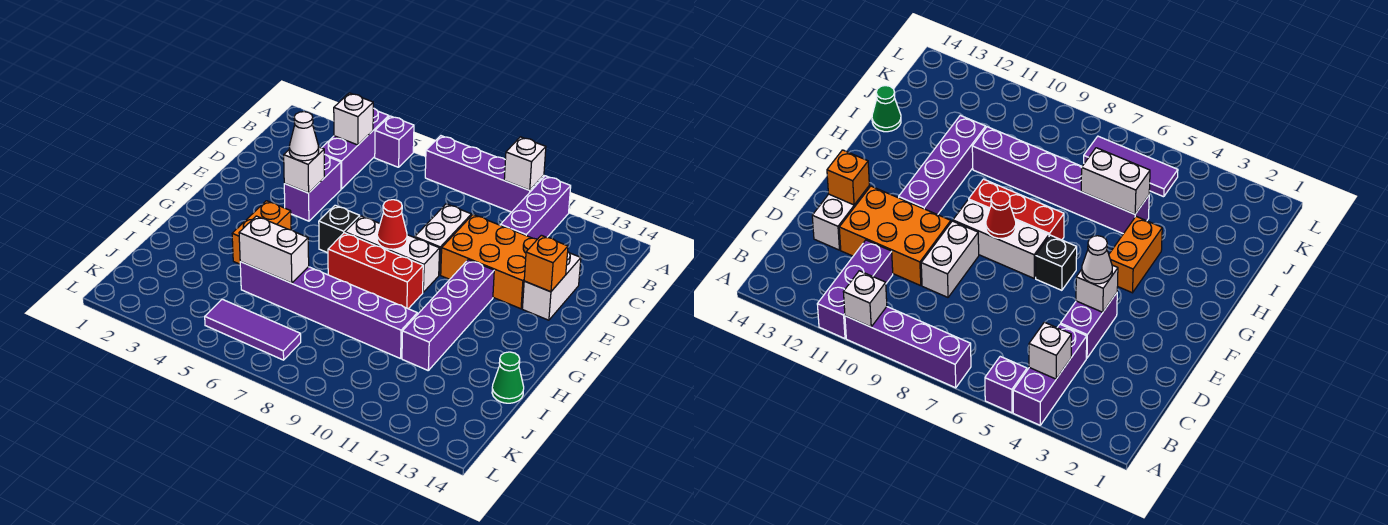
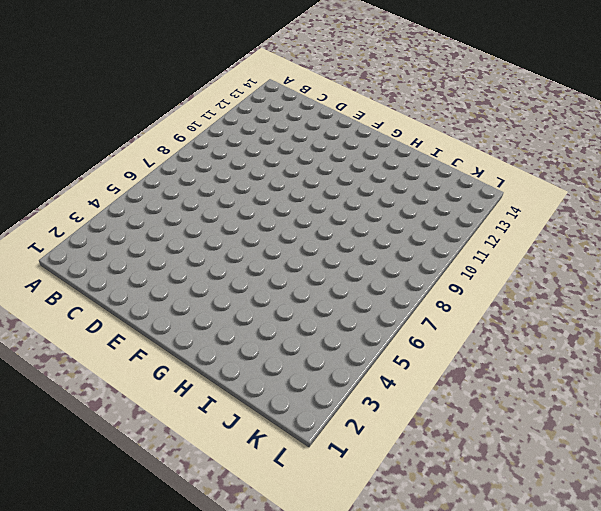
none -> purple brick A4:C4 level 1
none -> purple brick A5 level 1
none -> purple brick A7:A10 level 1

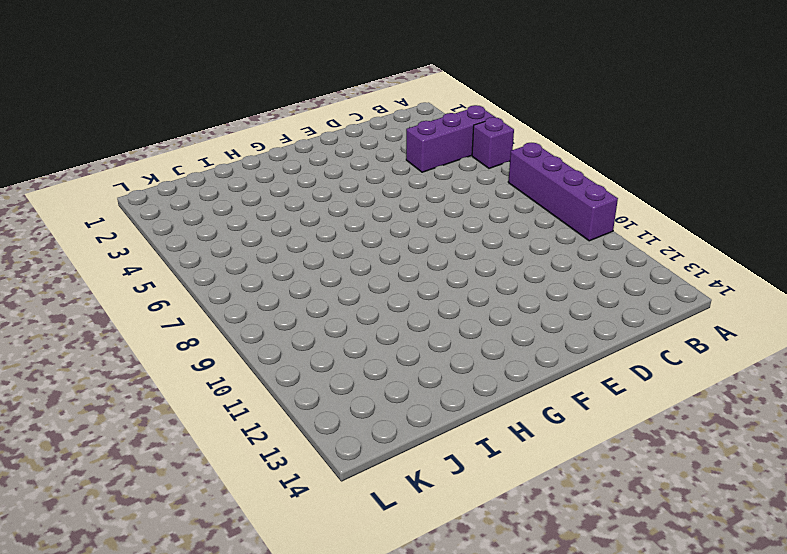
none -> purple brick A11:C11 level 1
none -> purple brick D4:E4 level 1
none -> white brick D9:E9 level 1

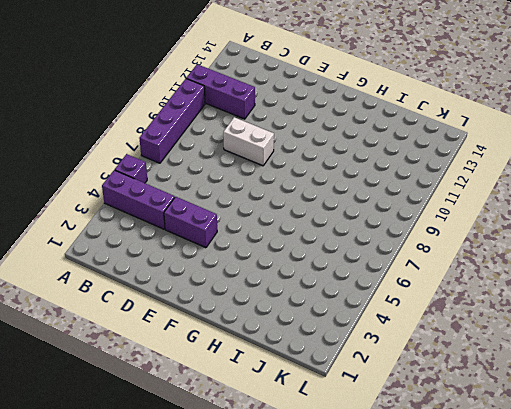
none -> orange brick D10:E12 level 1
none -> white brick D13:E13 level 1
none -> black brick F6 level 1

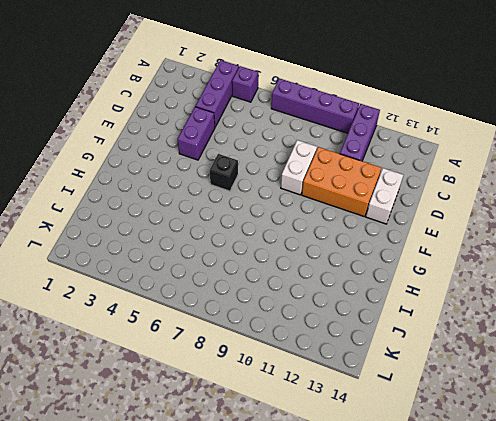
none -> white brick F7:F9 level 1
none -> purple brick F11:I11 level 1
none -> orange brick G4:H4 level 1

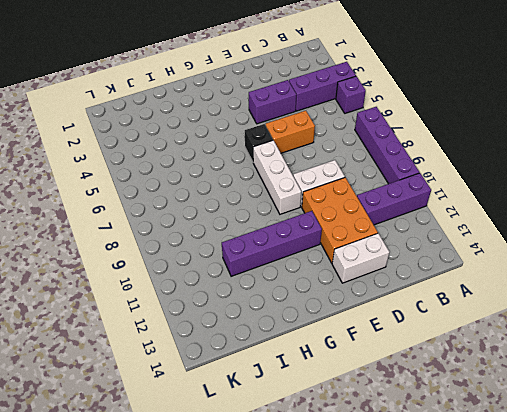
orange brick D6:E6 level 1 -> orange brick G4:H4 level 1
none -> red brick G7:G9 level 1
none -> purple brick I5:I10 level 1
none -> green cone I14 level 1

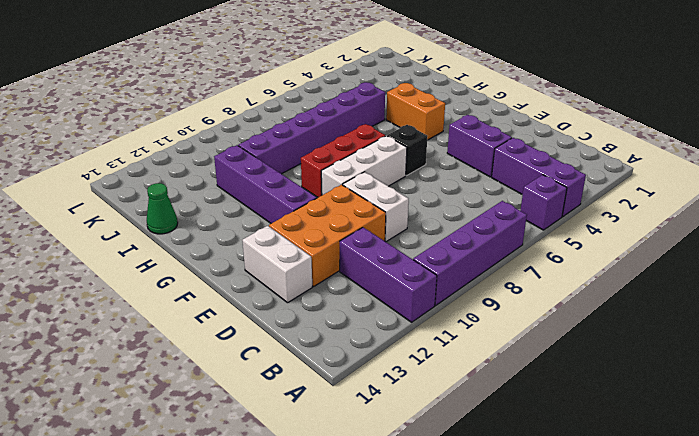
none -> purple tile K5:K7 level 1
none -> white brick A10 level 2
none -> white brick B4 level 2

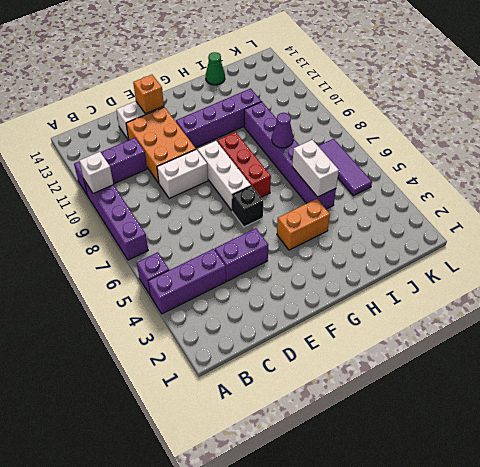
purple cone I8 level 2 -> none
none -> white brick B4 level 2
none -> white brick E4 level 2
none -> red cone F8 level 2

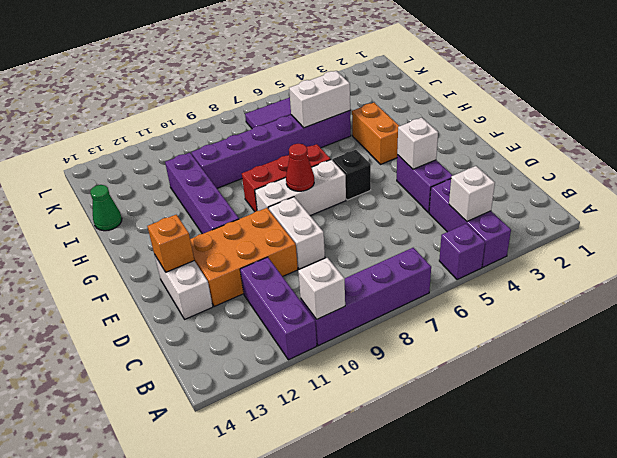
none -> white cone E4 level 3

